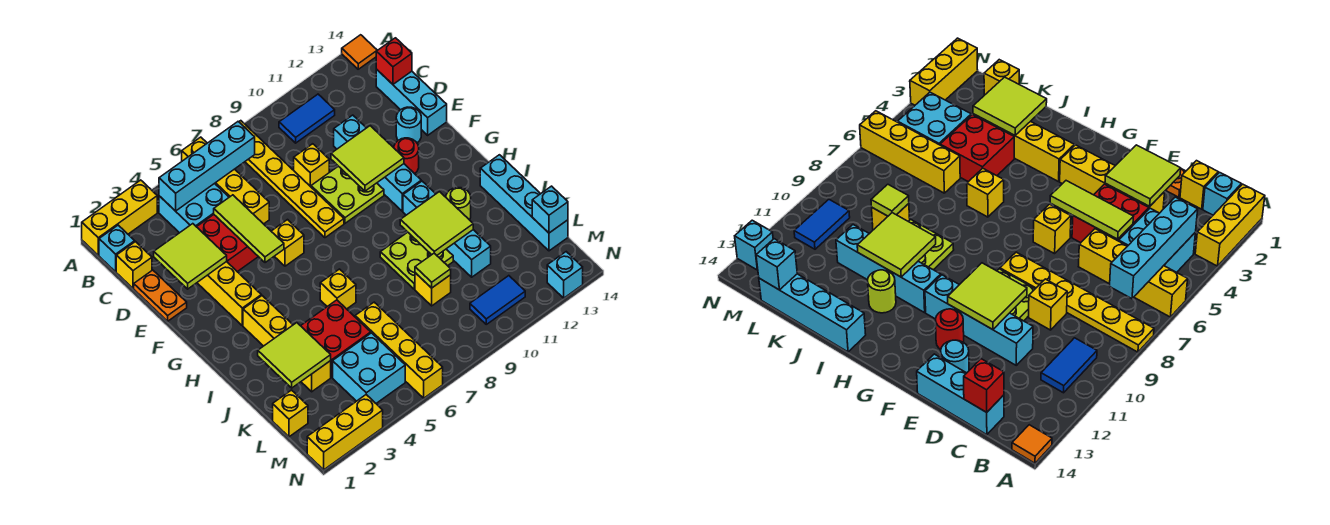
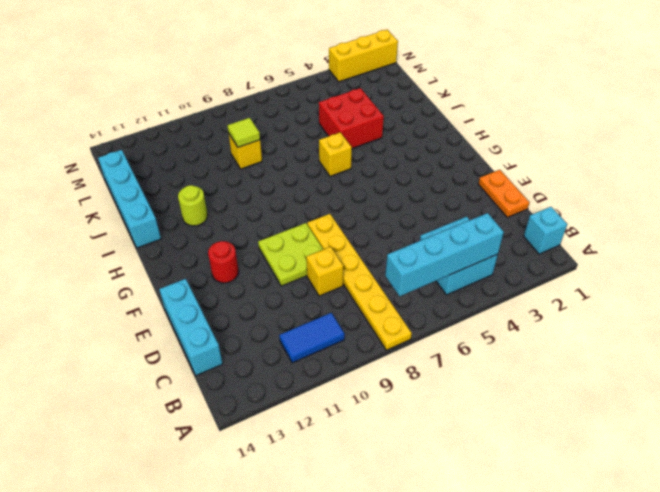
none -> yellow brick A1:A3 level 1
none -> yellow brick A6:D6 level 1
none -> orange tile A14 level 1
none -> yellow brick C1 level 1

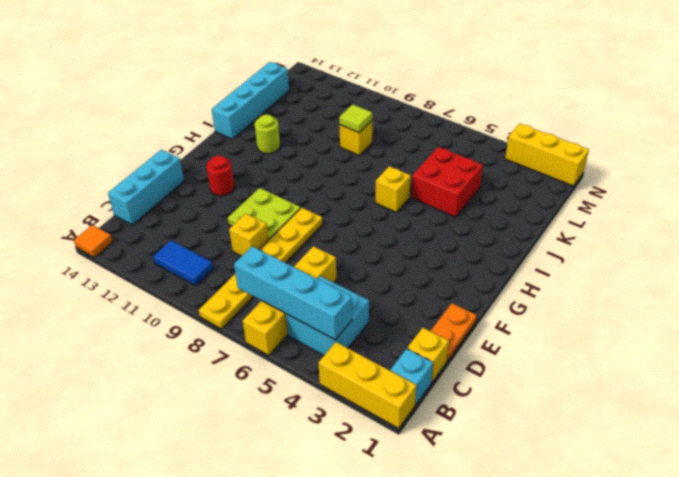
none -> yellow brick D3:G3 level 1
none -> red brick D4:E5 level 1
none -> cyan brick D11:G11 level 1
none -> cyan round brick E13 level 1

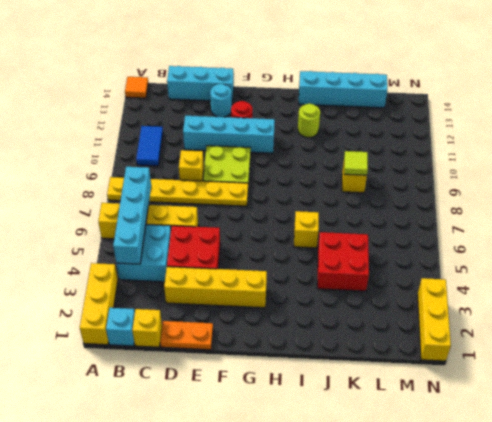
none -> yellow brick F6 level 1
none -> yellow brick H3:K3 level 1
none -> cyan brick H11:K11 level 1
none -> lime plate I9:J10 level 1

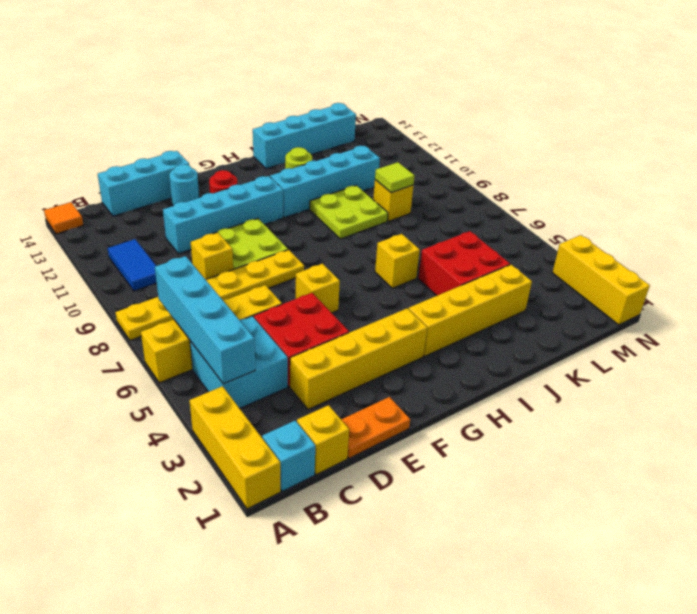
none -> yellow brick K6:N6 level 1
none -> yellow brick L1 level 1
none -> cyan brick L4:M5 level 1
none -> blue tile M10:M11 level 1

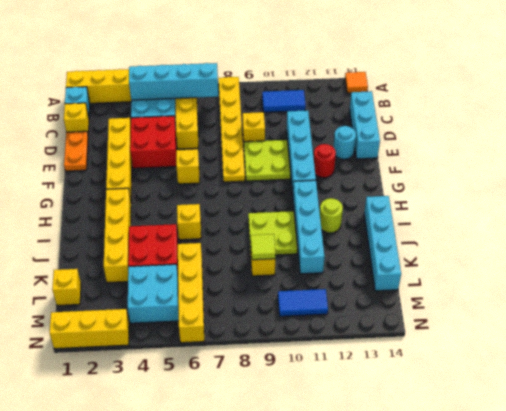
none -> cyan brick N13 level 1
none -> red brick C14 level 2
none -> lime tile D2:E3 level 2
none -> lime tile D5:F5 level 2

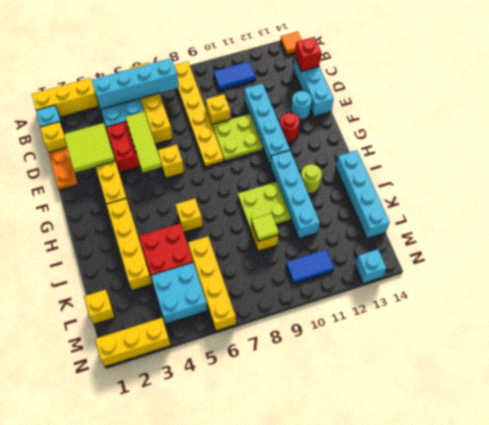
none -> lime tile E10:F11 level 2
none -> lime tile I10:J11 level 2
none -> lime tile J2:K3 level 2
none -> cyan brick L14 level 2

